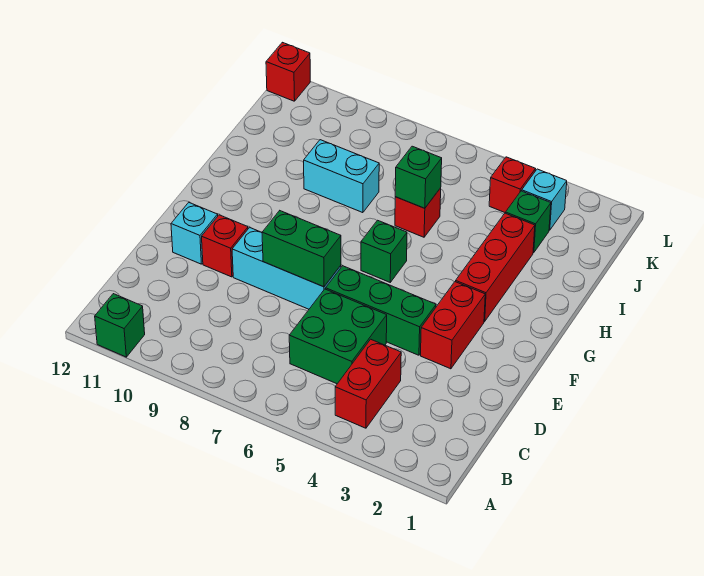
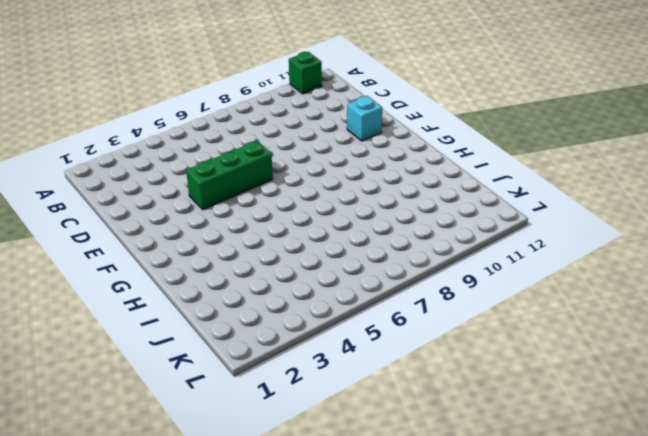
none -> red brick B4:C4 level 1
none -> green brick C5:D6 level 1
none -> red brick E3:F3 level 1

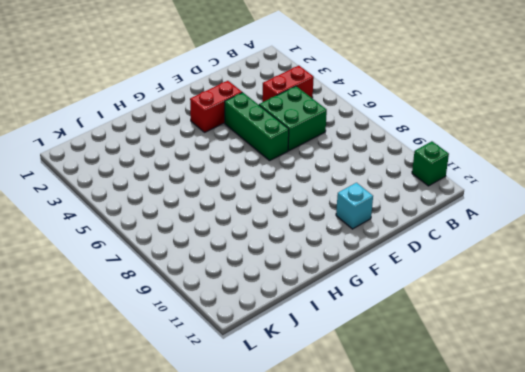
none -> cyan brick E7:E9 level 1
none -> red brick E10 level 1
none -> red brick G3:I3 level 1

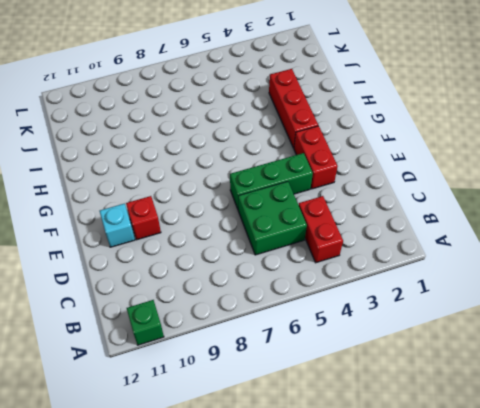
none -> cyan brick E7:E9 level 1
none -> green brick G6 level 1
none -> red brick I6 level 1

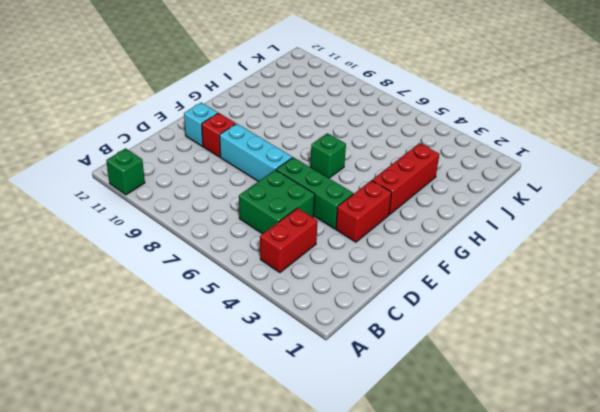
none -> red brick I6 level 1
none -> cyan brick I8:I9 level 1
none -> green brick J3 level 1

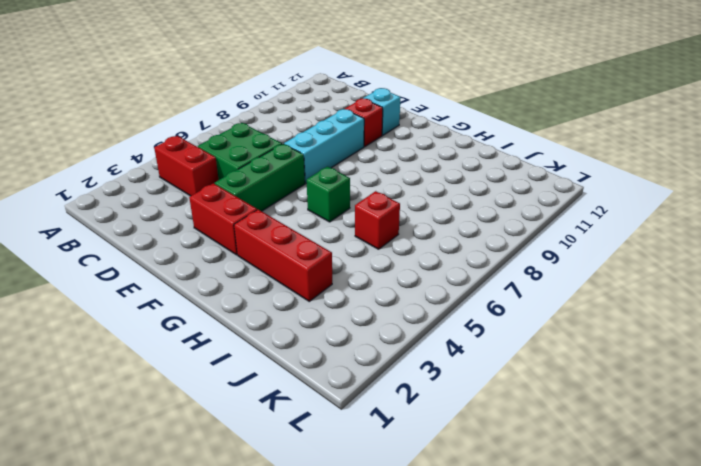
none -> green brick A11 level 1
none -> cyan brick I8:I9 level 1
none -> green brick J3 level 1

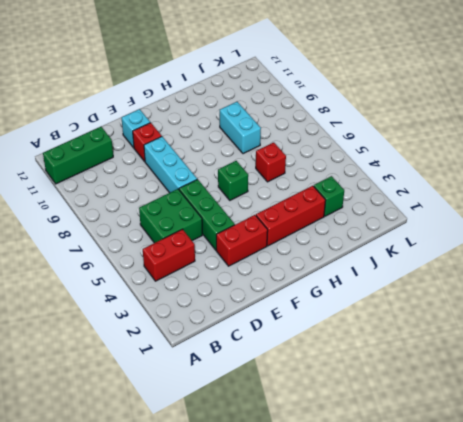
green brick A11:C11 level 1 -> green brick A11 level 1
none -> cyan brick K3 level 1
none -> red brick K4 level 1
none -> red brick L12 level 1

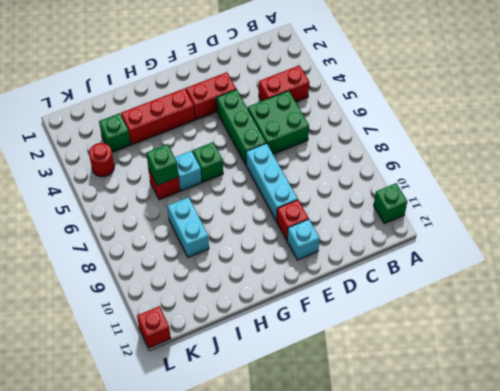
cyan brick H6 level 1 -> cyan brick K3 level 1
red round brick K4 level 1 -> red brick K4 level 1
none -> green brick E7:E8 level 2

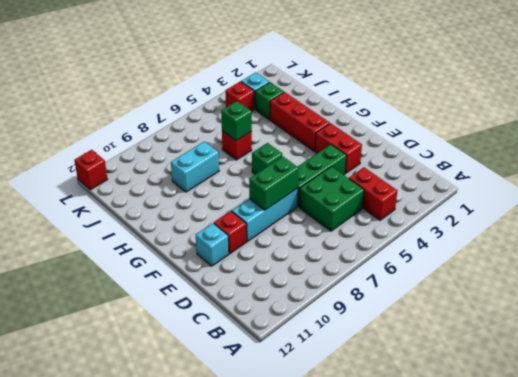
none -> green brick A11 level 1

